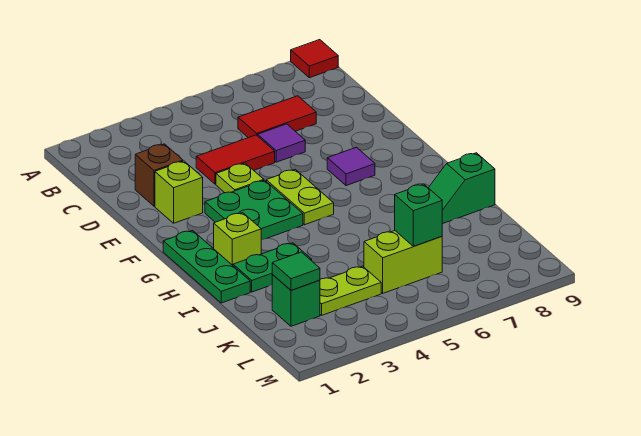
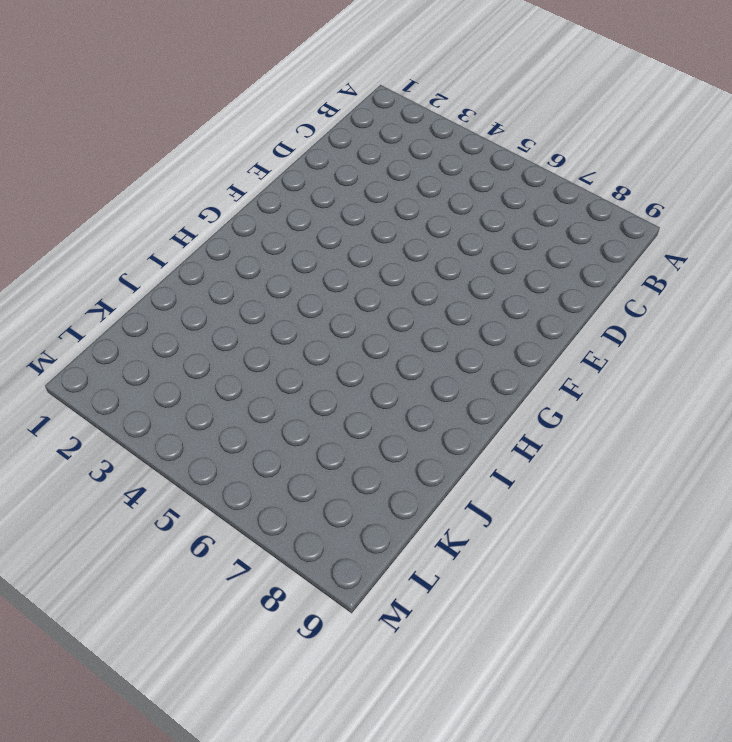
none -> red tile A9 level 1
none -> red tile C6:C7 level 1
none -> brown brick D2 level 1

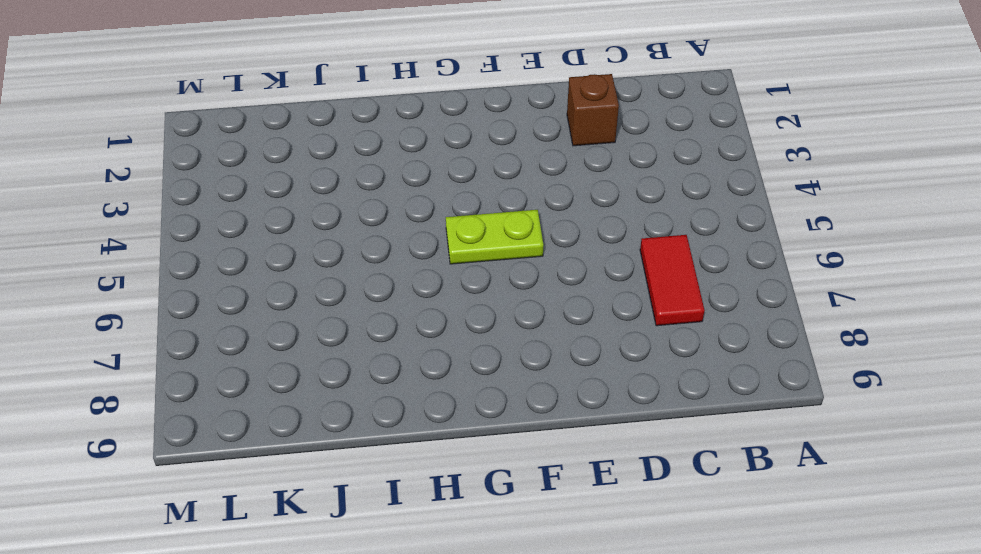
none -> red tile A9 level 1
none -> red tile D4:D5 level 1
none -> purple tile D6 level 1

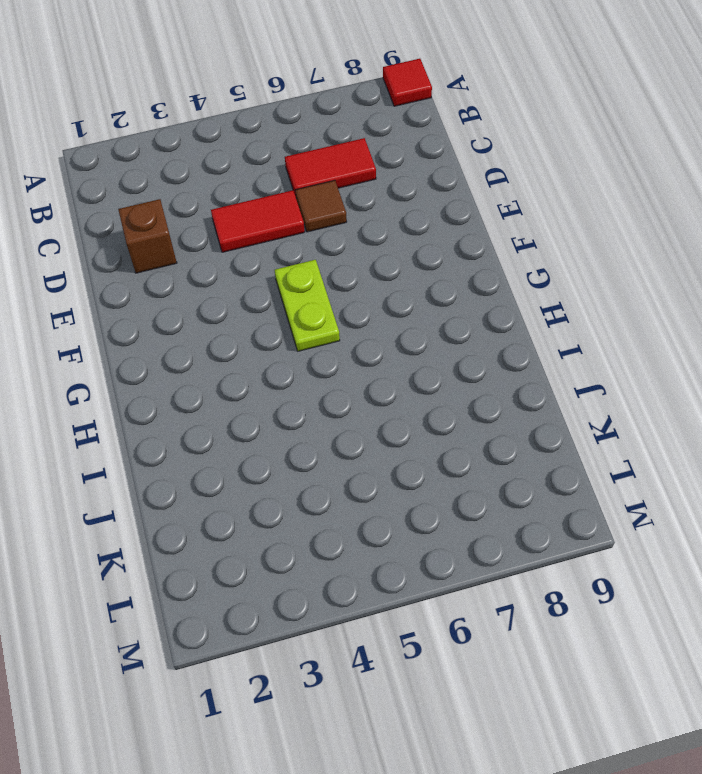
brown tile D6 level 1 -> purple tile D6 level 1
none -> lime brick E2 level 1
none -> lime plate E4 level 1
none -> green plate F3:G4 level 1

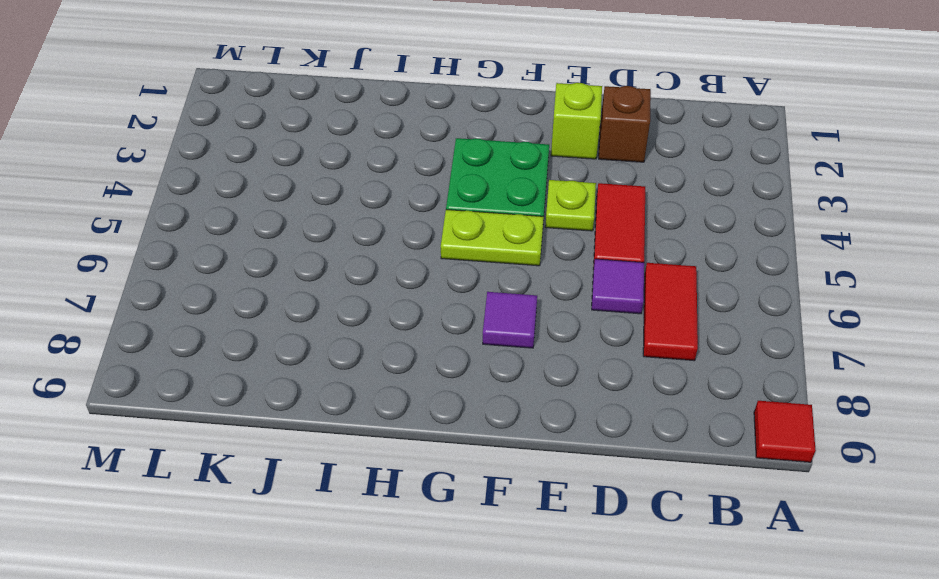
none -> green plate G1:I1 level 1
none -> lime brick H2 level 1
none -> green plate I2:I3 level 1

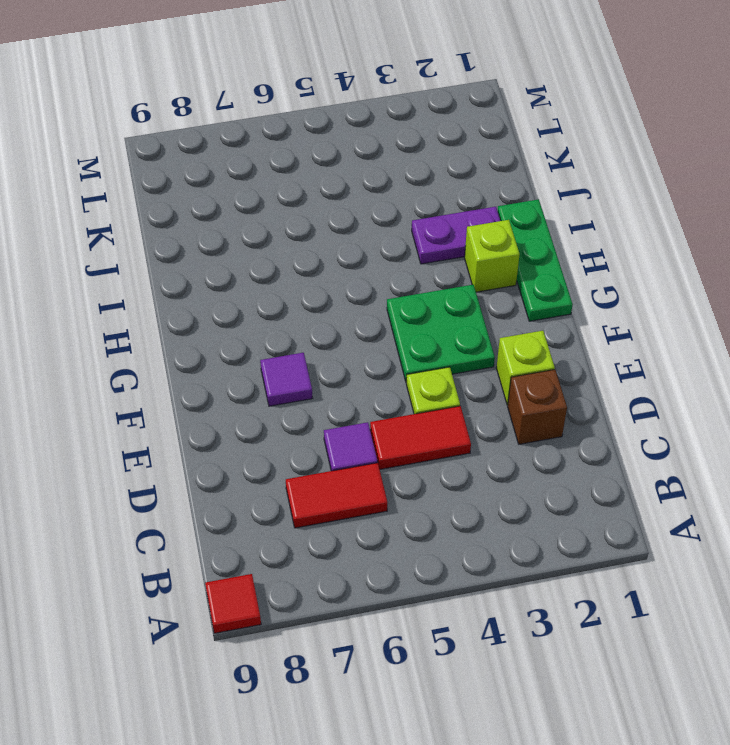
purple plate I2:I3 level 1 -> green plate I2:I3 level 1
none -> lime plate F5:G5 level 1
none -> green slope I8:I9 level 1 top 9
none -> green brick K2 level 1

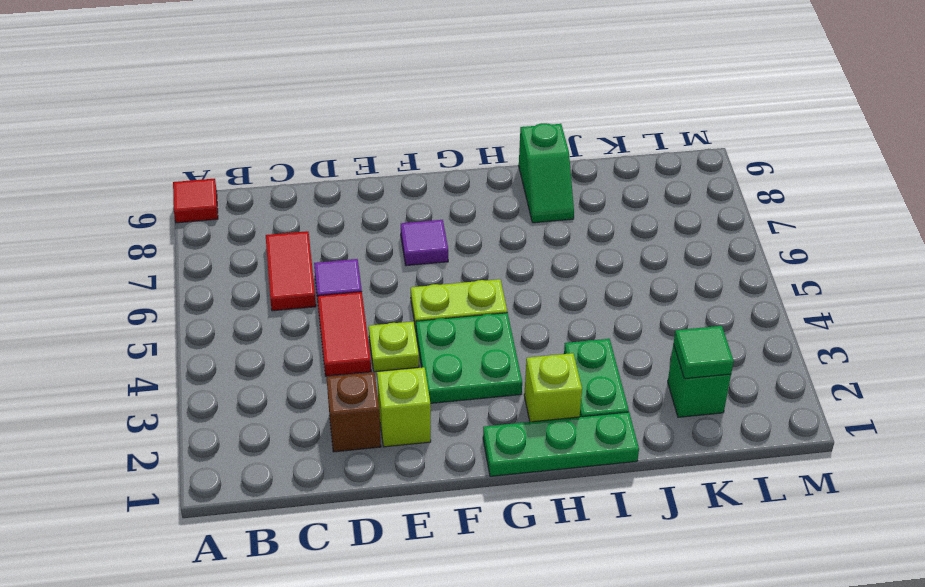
none -> lime plate K3:K4 level 1
none -> lime brick K5:K6 level 1
none -> green brick K6 level 2

